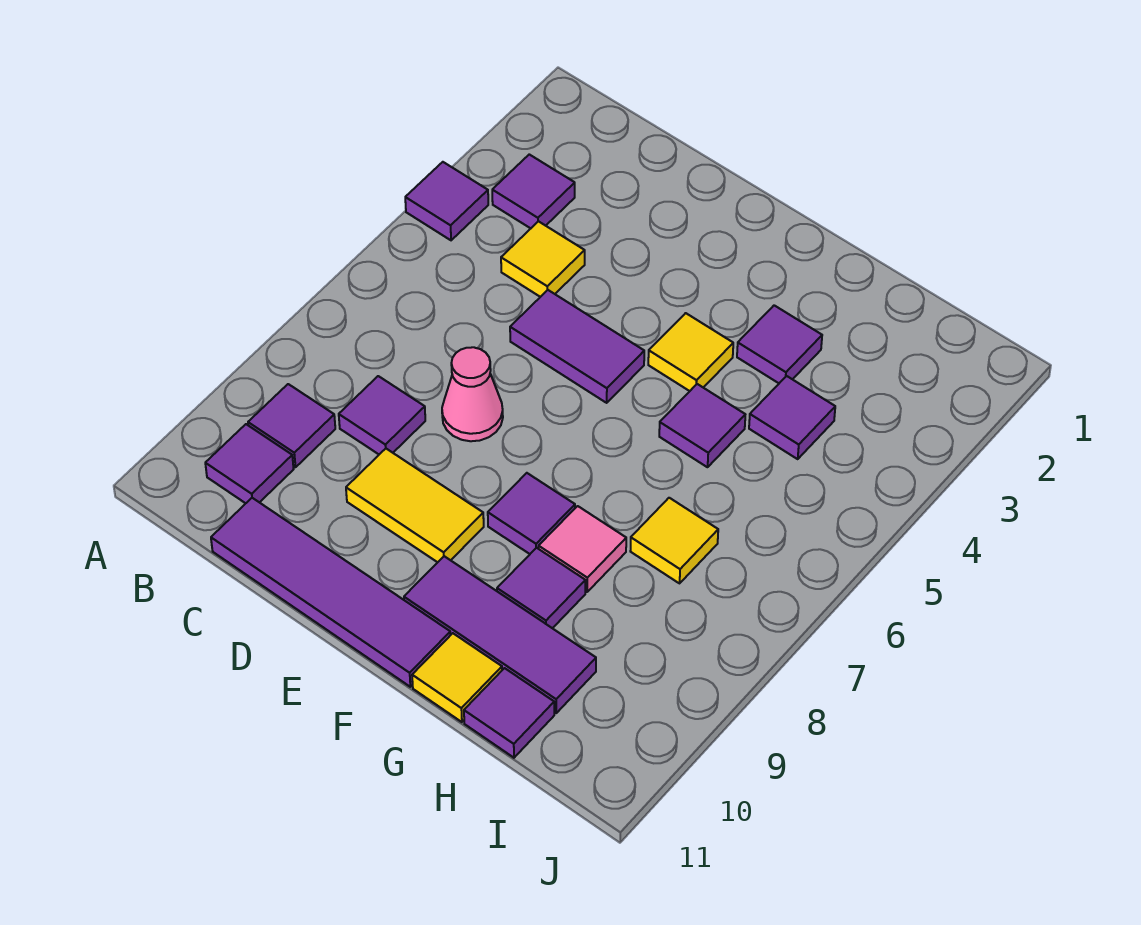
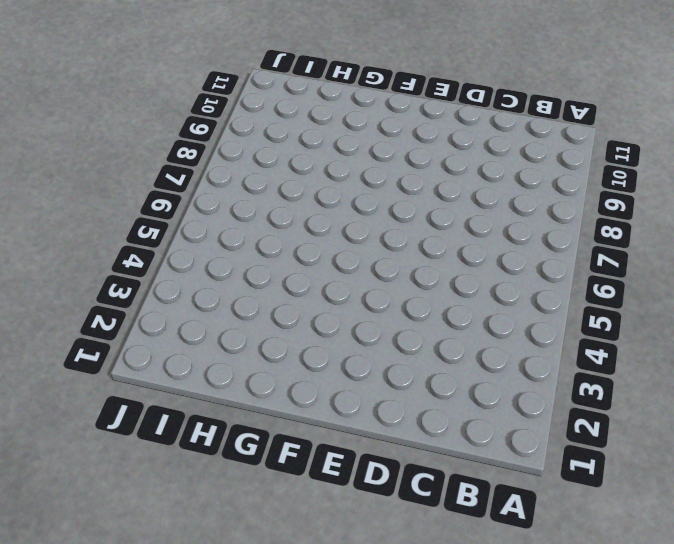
none -> purple tile A4 level 1
none -> purple tile B3 level 1
none -> purple tile B9 level 1

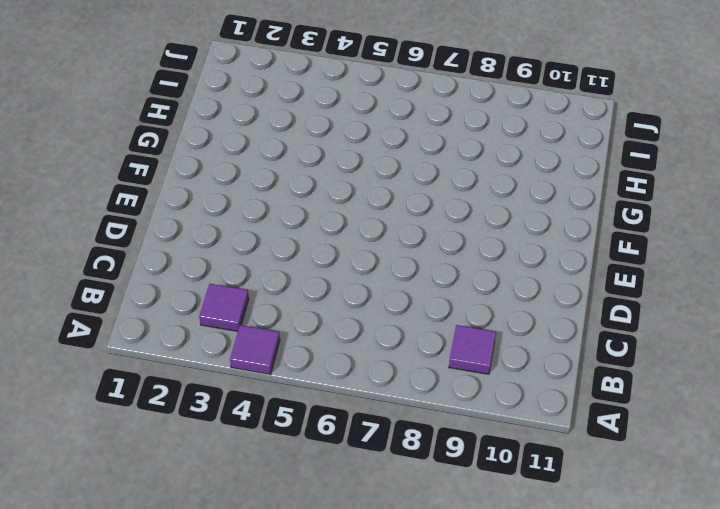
none -> purple tile B10 level 1
none -> yellow tile C4 level 1
none -> purple tile C8 level 1

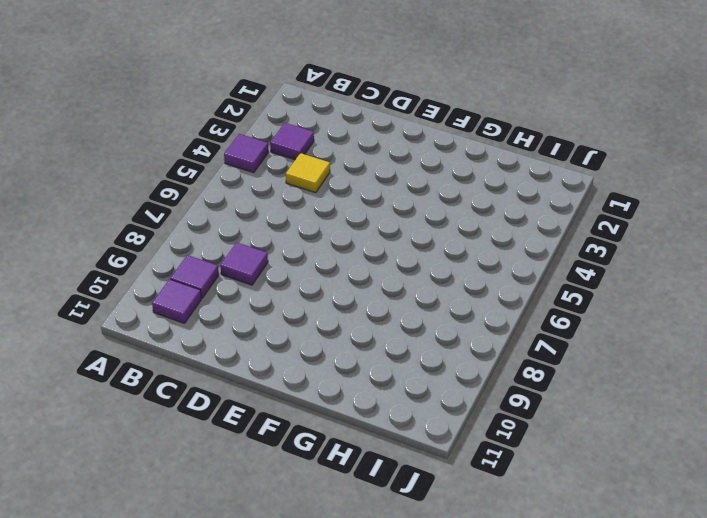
none -> purple tile C11:F11 level 1
none -> purple tile D5:E5 level 1
none -> pink cone D7 level 1

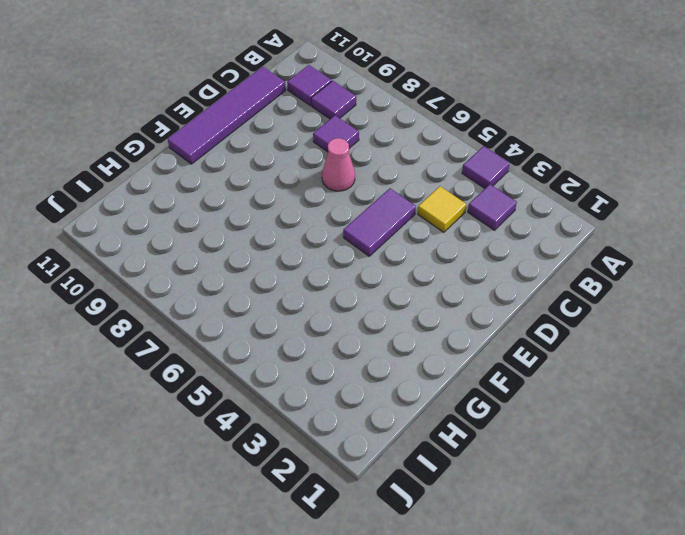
none -> yellow tile D9:E9 level 1
none -> yellow tile F4 level 1
none -> purple tile F8 level 1

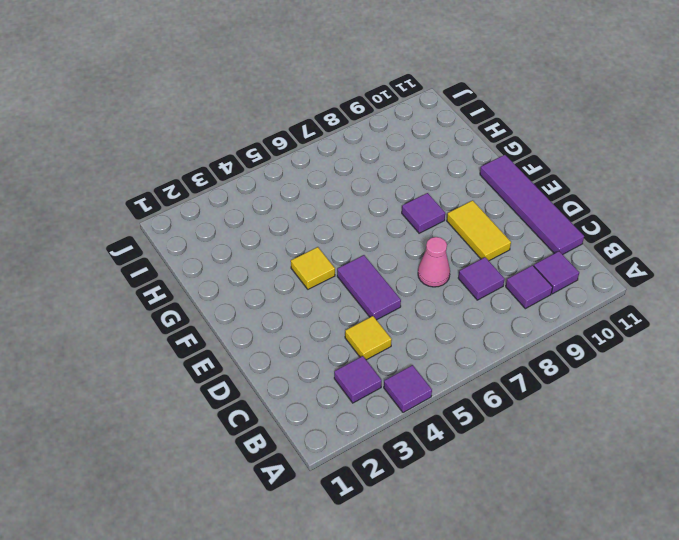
none -> purple tile F10:H10 level 1
none -> purple tile G3 level 1
none -> purple tile G5 level 1

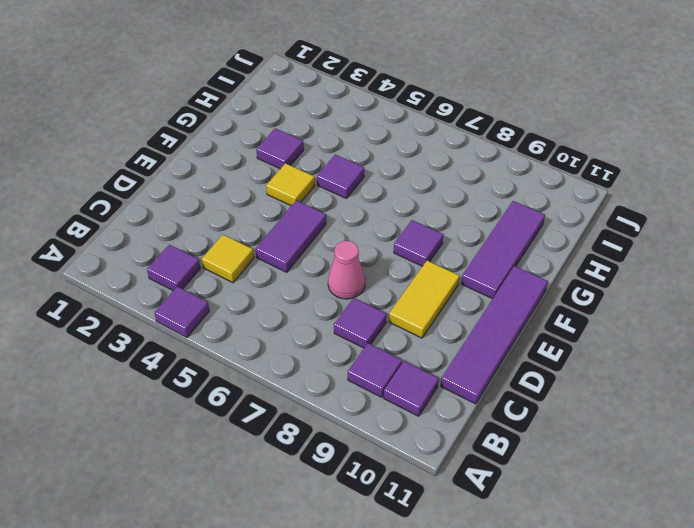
none -> pink tile G8 level 1
none -> purple tile G9 level 1
none -> yellow tile G11 level 1

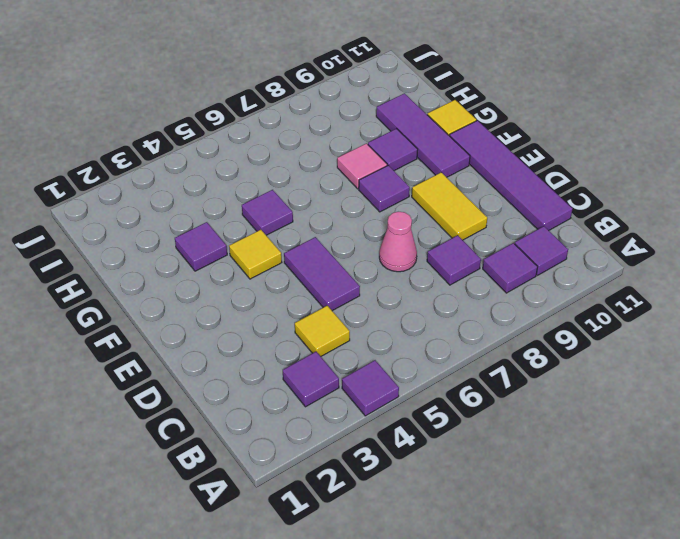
none -> purple tile H4 level 1
none -> yellow tile H7 level 1
none -> purple tile H11 level 1

